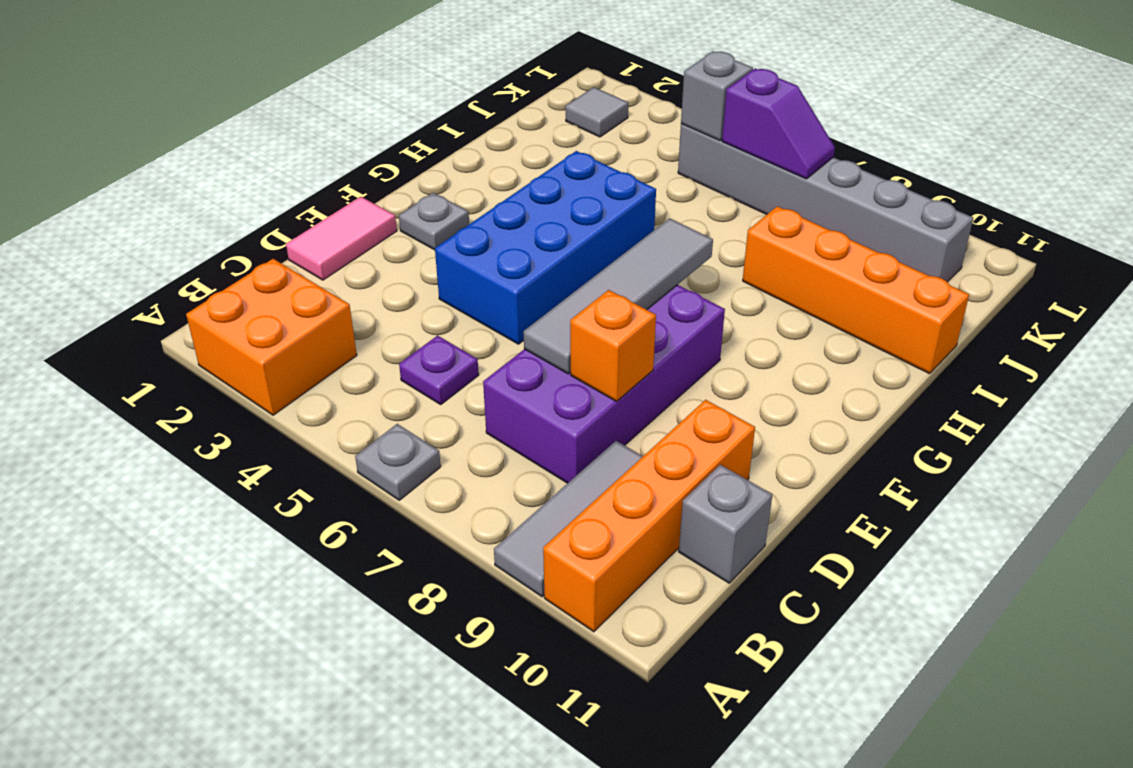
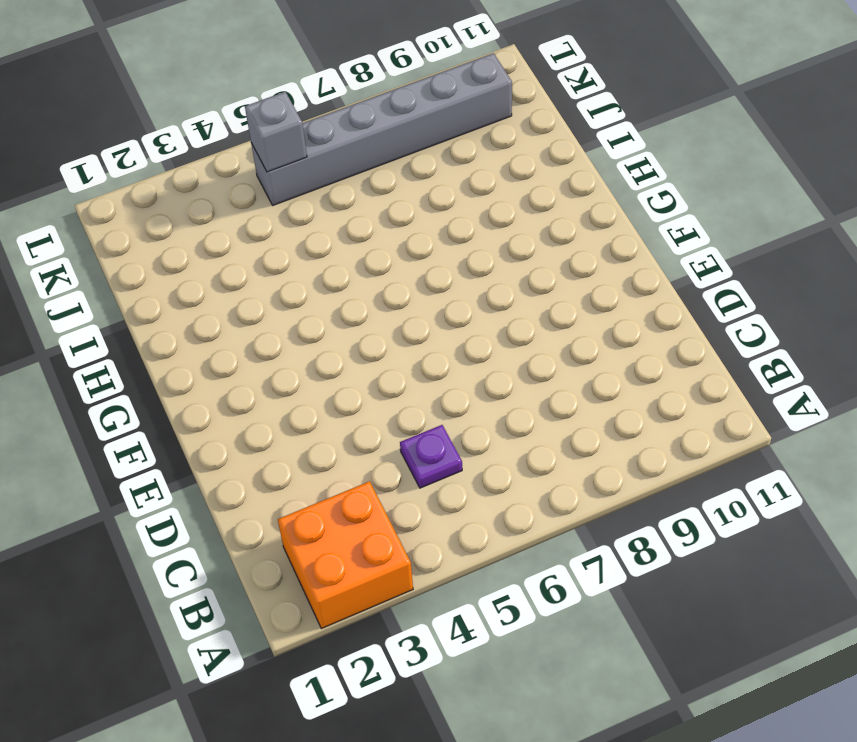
none -> grey plate A6 level 1
none -> grey tile A9:C9 level 1
none -> orange brick A10:D10 level 1

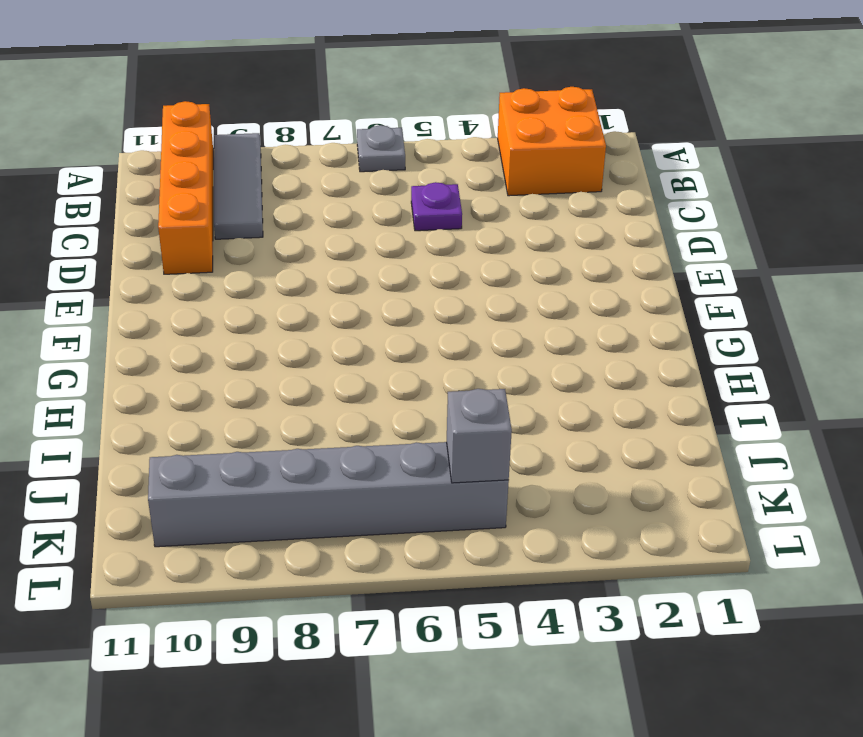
none -> purple brick C7:F8 level 1
none -> grey brick C11 level 1
none -> pink tile D1:E1 level 1

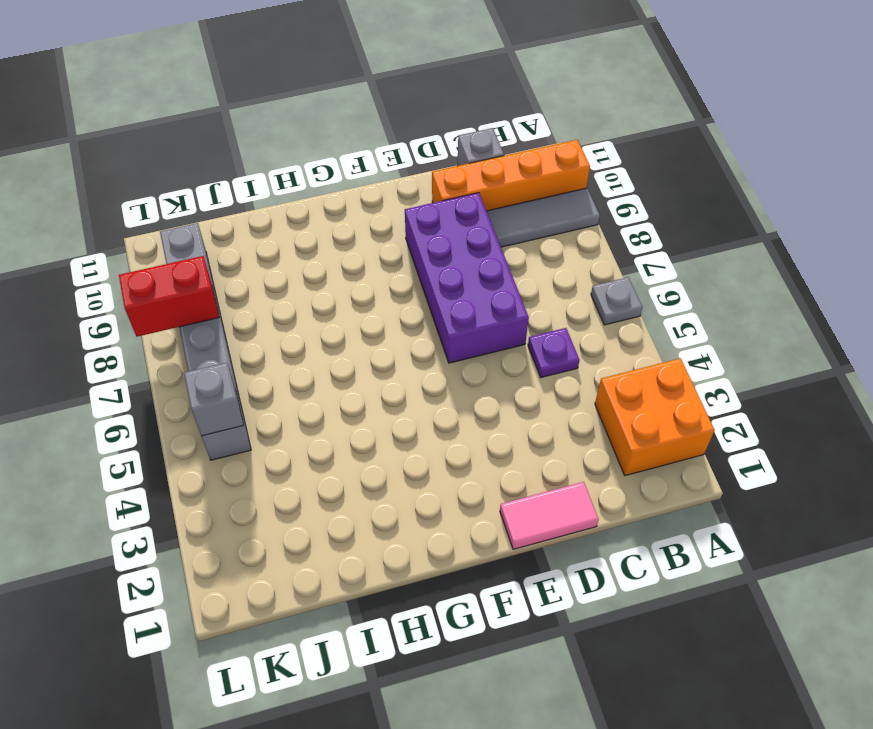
purple brick D6:E9 level 1 -> purple brick C7:F8 level 1
red brick K8:L8 level 2 -> none
none -> blue brick E4:H5 level 1
none -> grey plate F2 level 1
none -> orange brick I8:I11 level 1

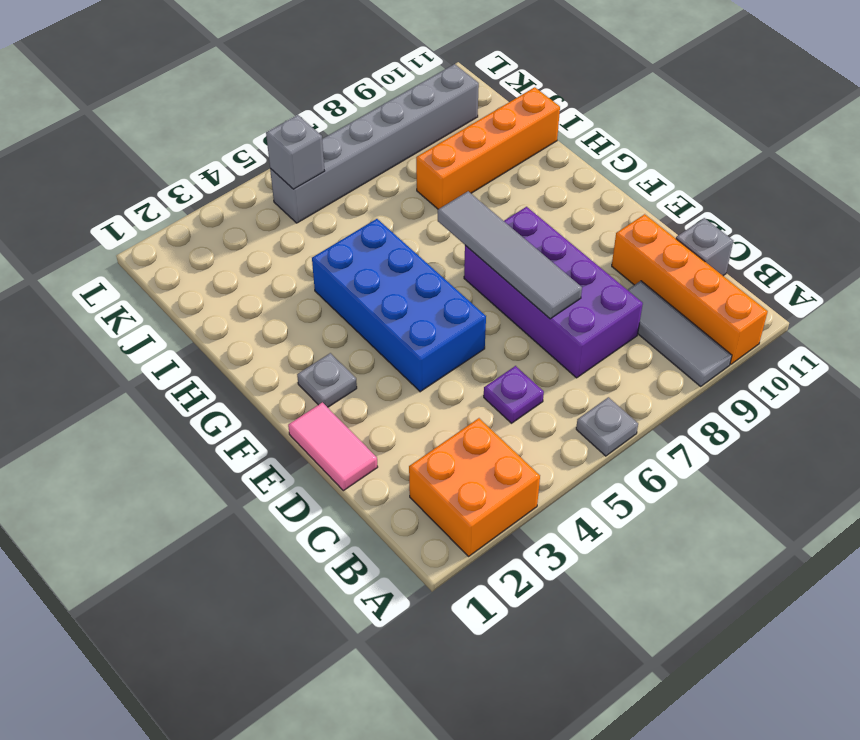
none -> grey tile K2 level 1
none -> orange brick D8 level 2
none -> purple slope K6:K7 level 2 top 6

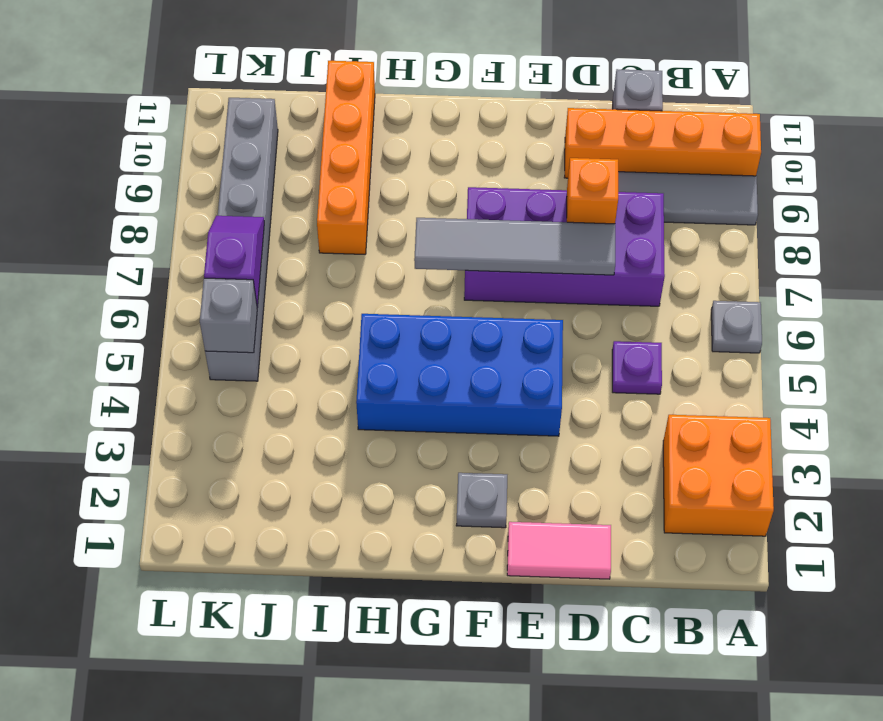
none -> grey tile K2 level 1

